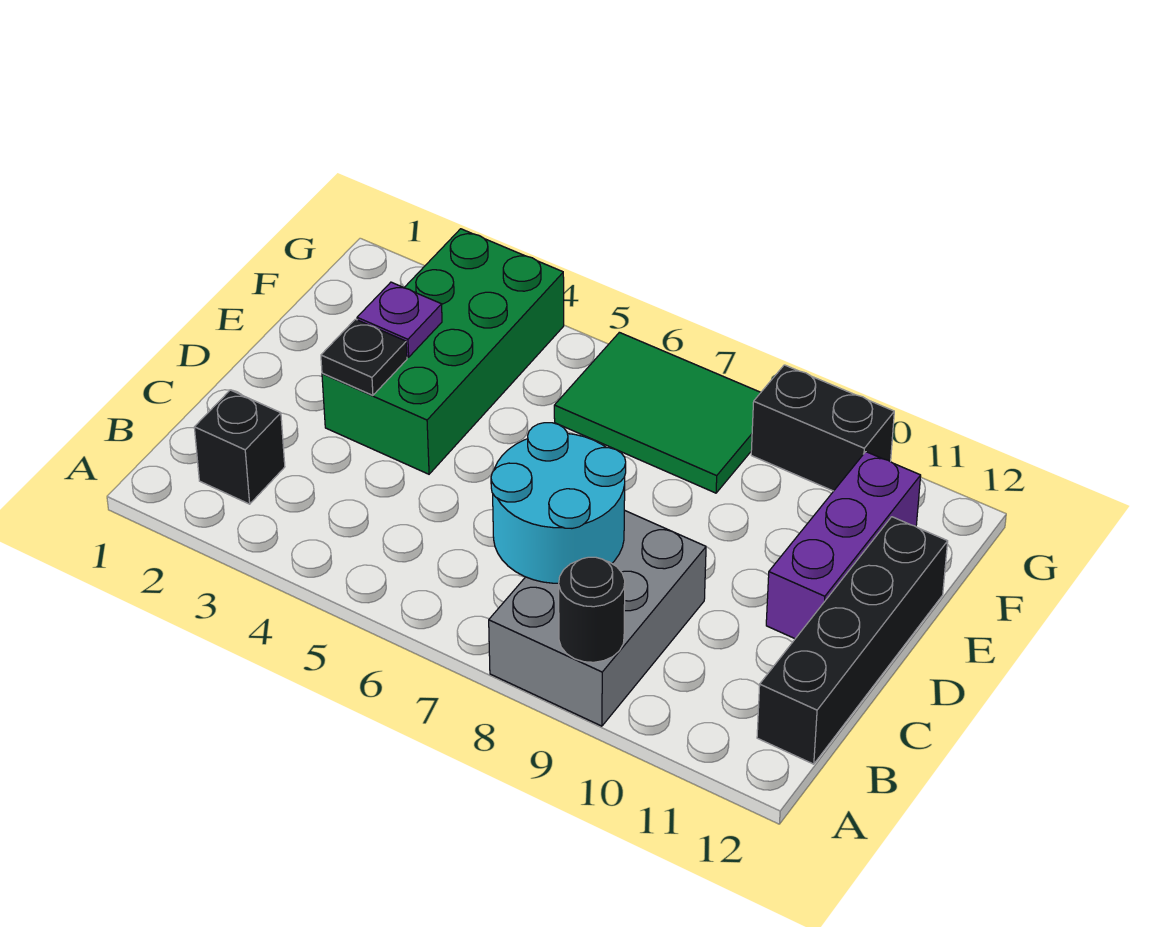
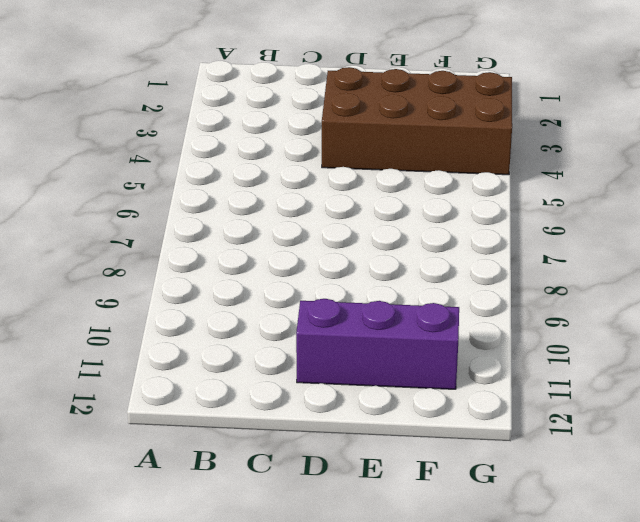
brown brick D3:G4 level 1 -> green brick D3:G4 level 1
none -> grey brick A8:C9 level 1
none -> black brick B2 level 1

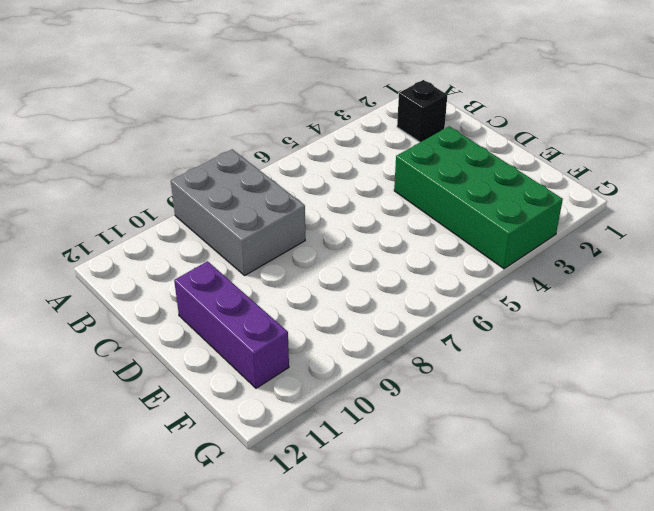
none -> black brick B12:E12 level 1
none -> green tile F6:G8 level 1

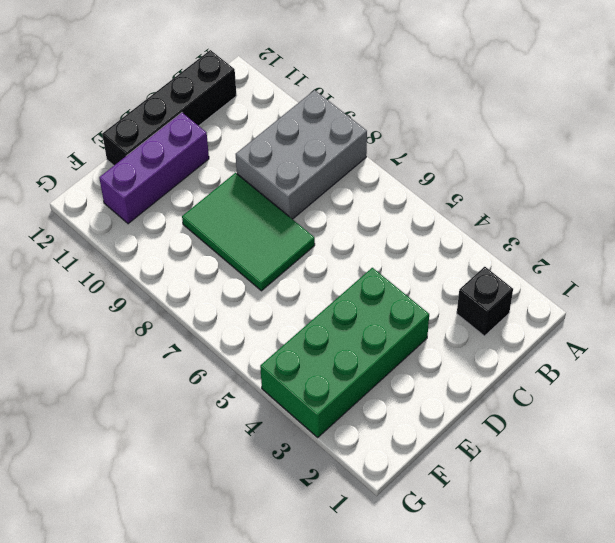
green tile D7:E9 level 1 -> green tile F6:G8 level 1
none -> black brick G9:G10 level 1
none -> black round brick A9 level 2

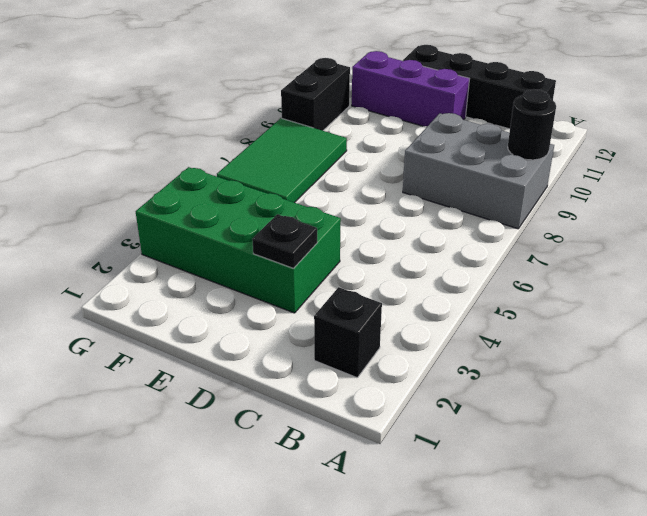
none -> cyan round brick B7:C8 level 2
none -> purple plate E3 level 2

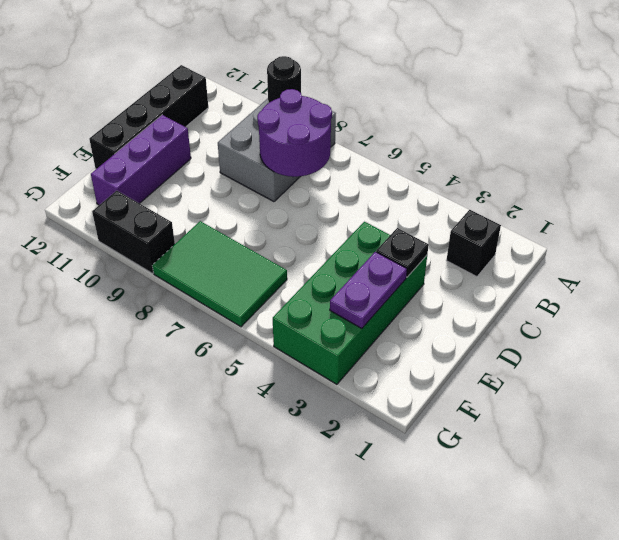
purple round brick B7:C8 level 2 -> cyan round brick B7:C8 level 2
purple plate E3:F3 level 2 -> purple plate E3 level 2

